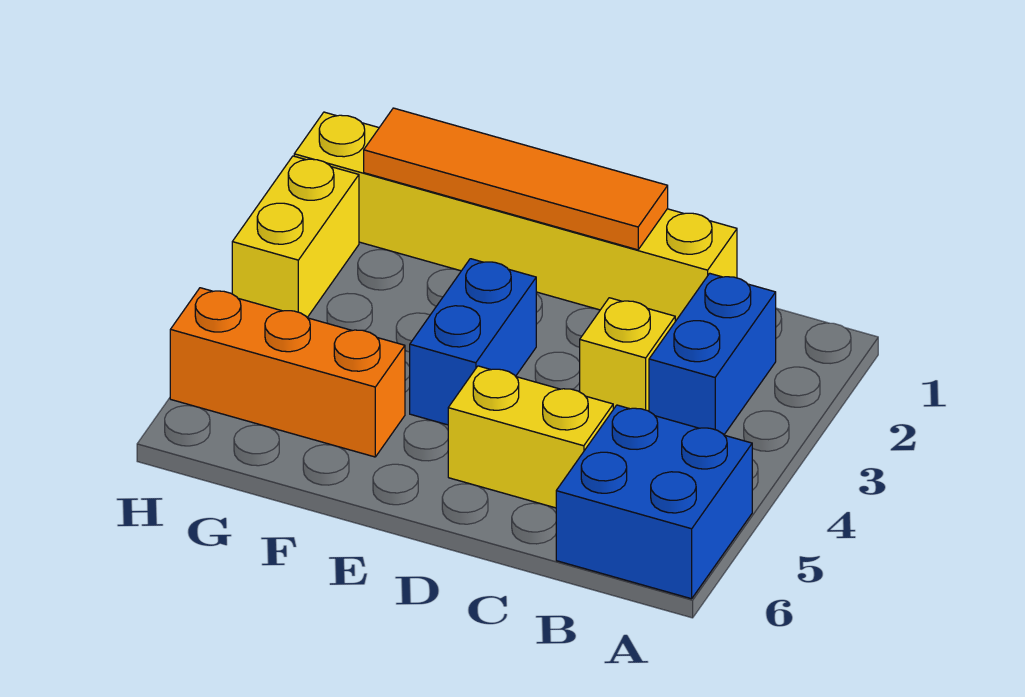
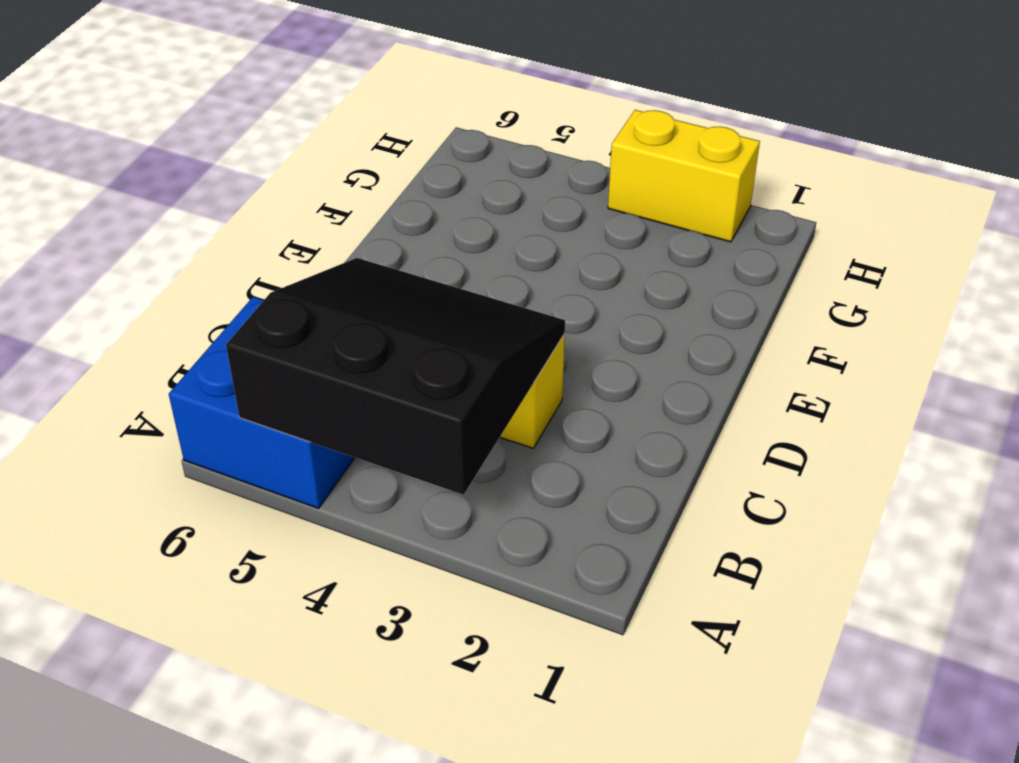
black slope A3:C5 level 2 top A -> none
none -> blue brick B2:B3 level 1
none -> yellow brick C1:H1 level 1

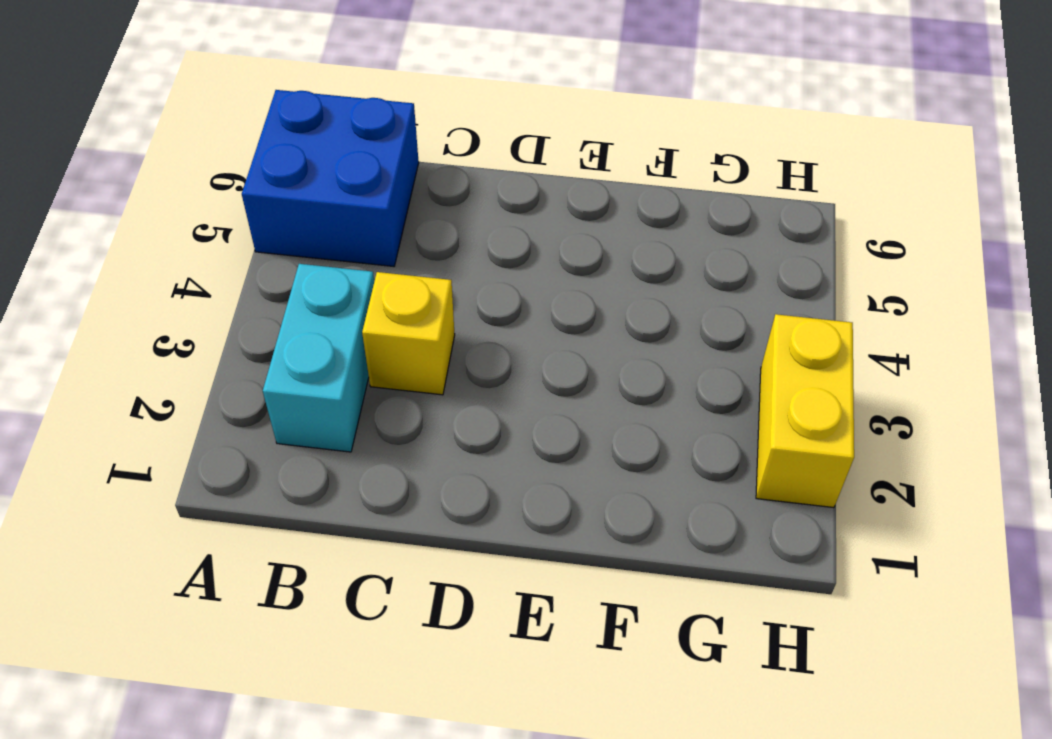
cyan brick B2:B3 level 1 -> blue brick B2:B3 level 1
none -> yellow brick C1:H1 level 1
none -> yellow brick C5:D5 level 1

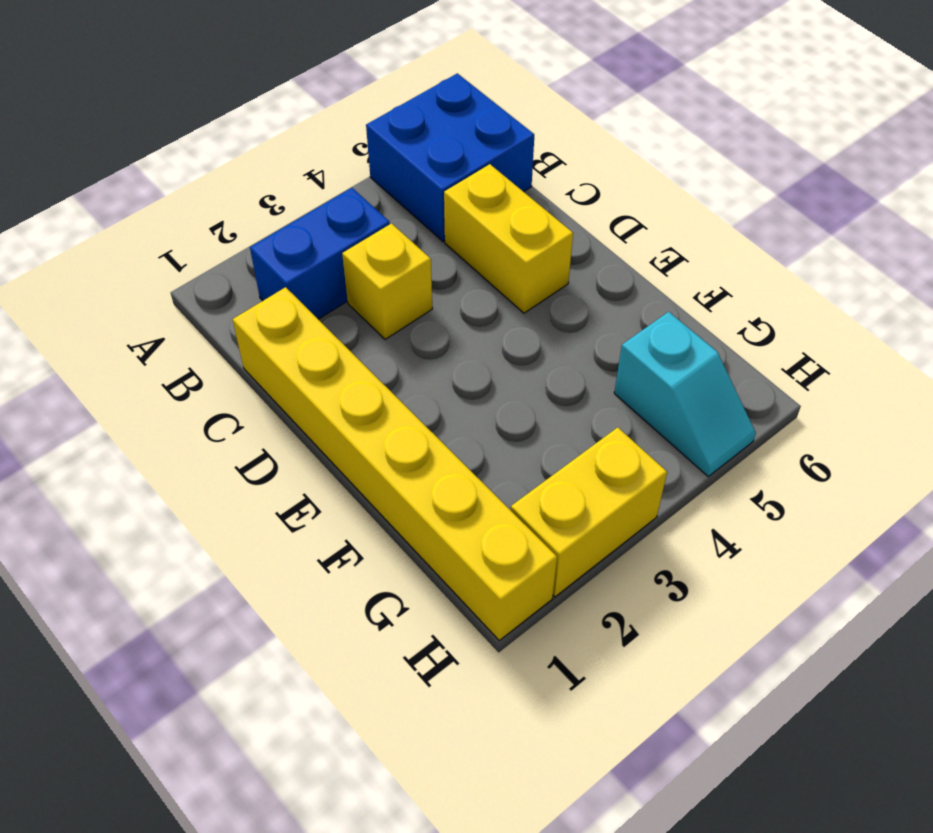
cyan slope G5:H5 level 1 top G -> orange brick F5:H5 level 1
none -> blue brick E3:E4 level 1
none -> orange tile D1:G1 level 2

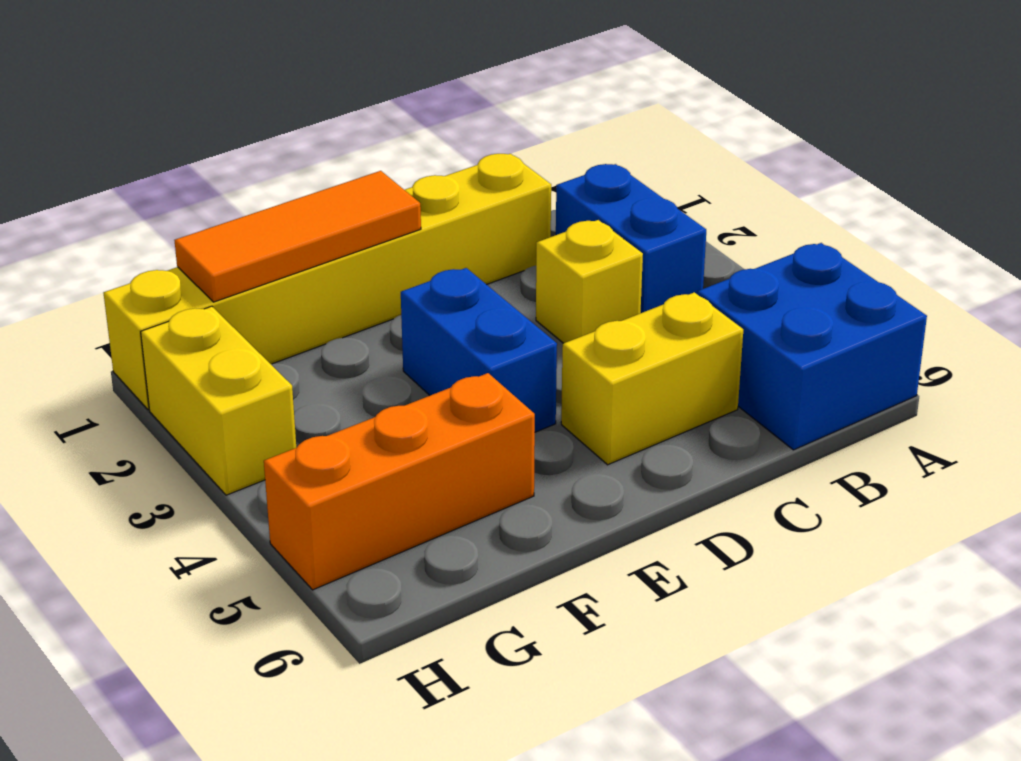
orange tile E1:G1 level 2 -> orange tile D1:G1 level 2

